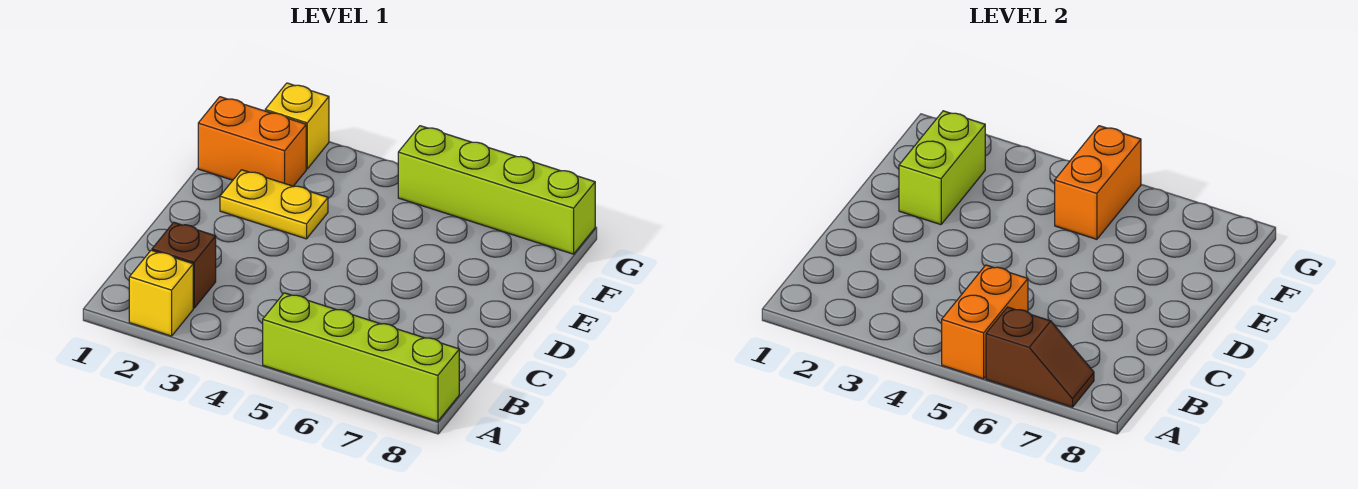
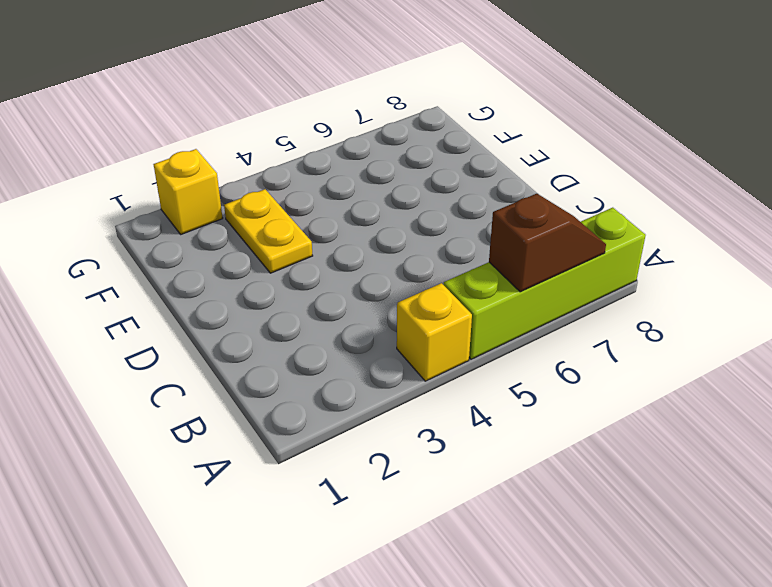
yellow brick A4 level 1 -> yellow brick A2 level 1
yellow plate E3:F3 level 1 -> yellow plate E2:E3 level 1
none -> brown brick B2 level 1
none -> orange brick F1:F2 level 1

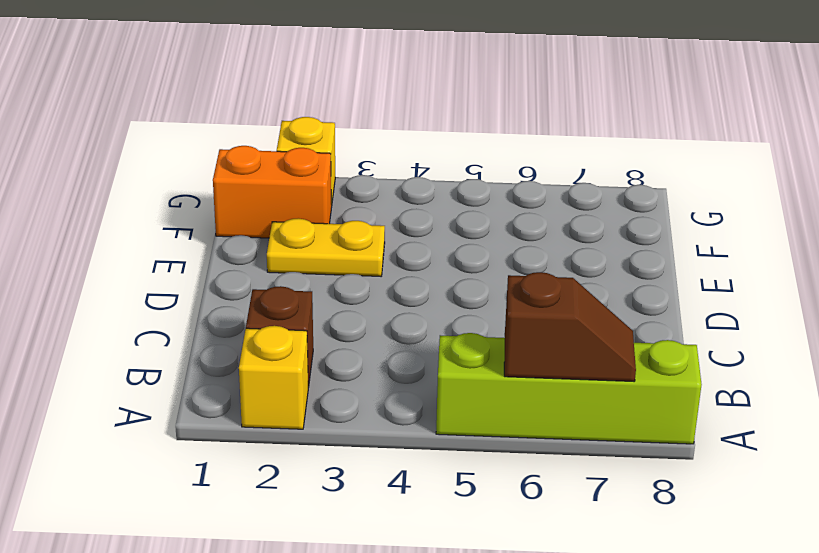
none -> lime brick G5:G8 level 1
none -> orange brick A5:B5 level 2

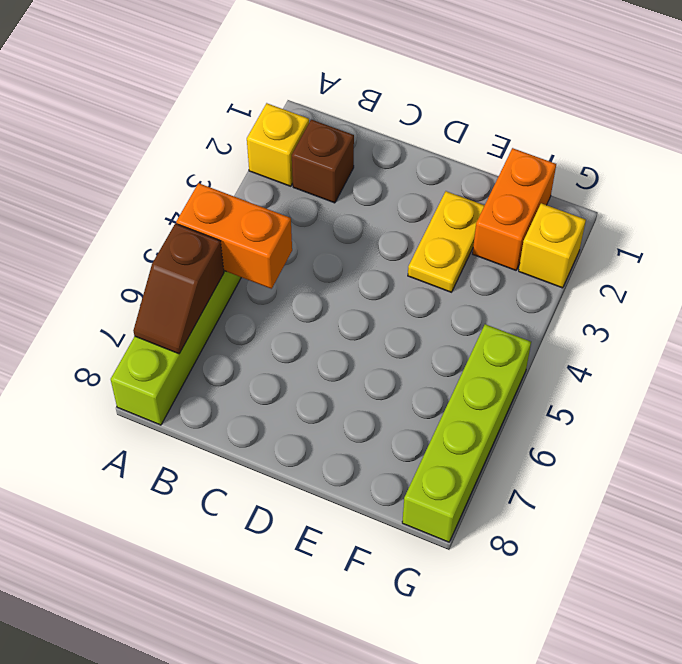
none -> lime brick E2:F2 level 2
none -> orange brick F5:G5 level 2

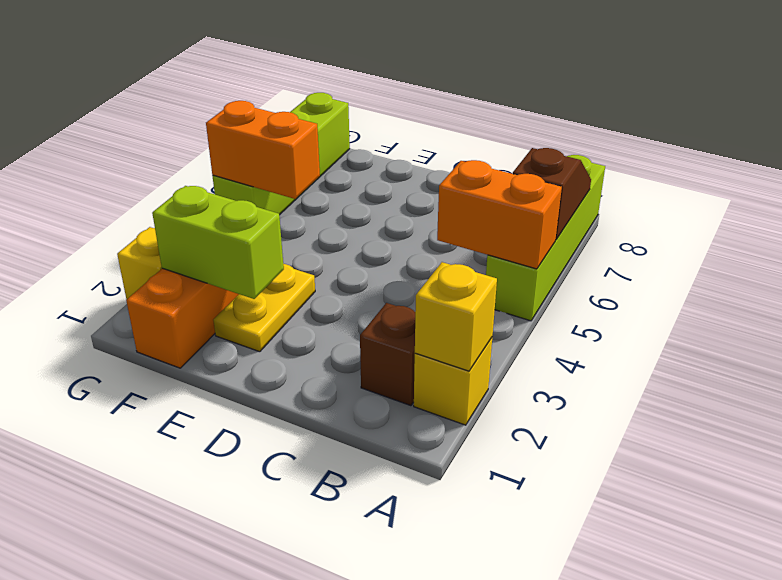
yellow brick A2 level 2 -> none

